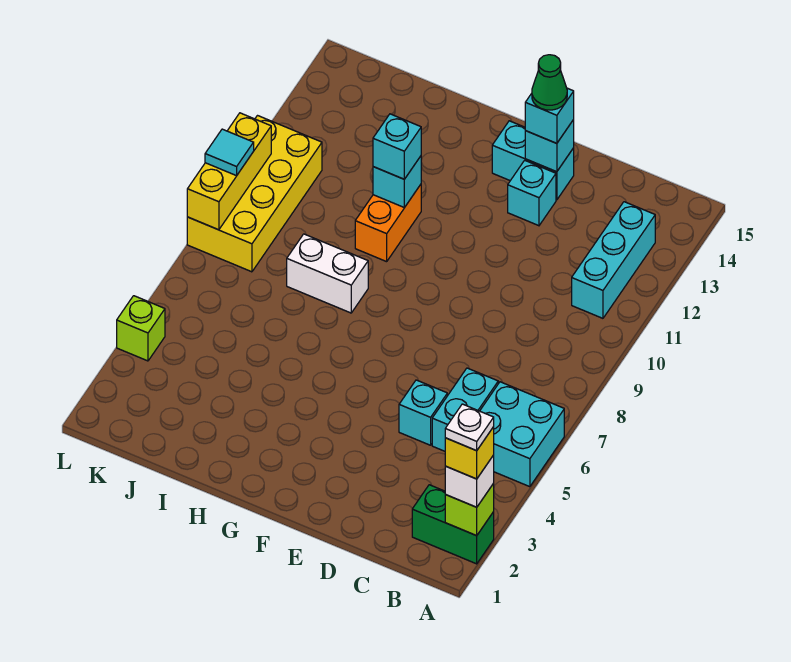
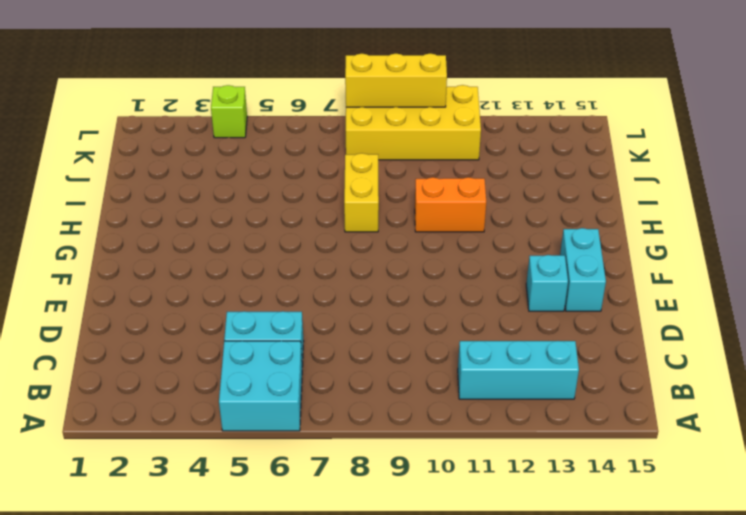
yellow brick H8:I8 level 1 -> white brick H8:I8 level 1
none -> green brick A2:B2 level 1
none -> cyan brick D5 level 1
none -> lime brick A2 level 2

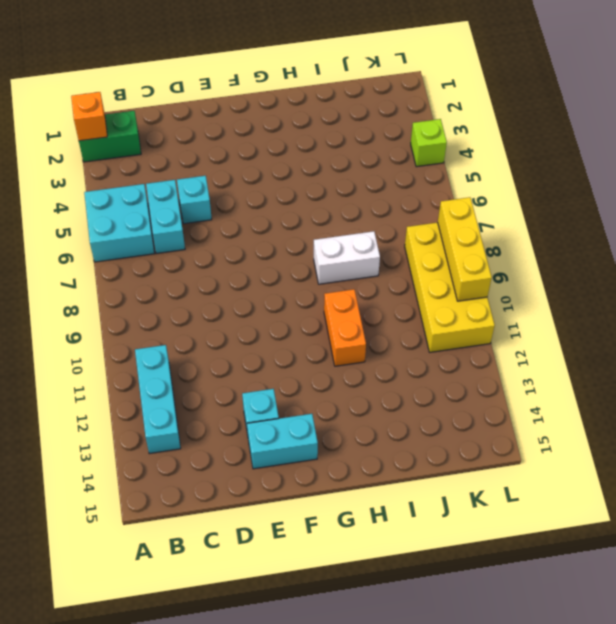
orange brick A2 level 2 -> lime brick A2 level 2
none -> cyan brick E14 level 2
none -> cyan brick H11 level 2
none -> white brick A2 level 3

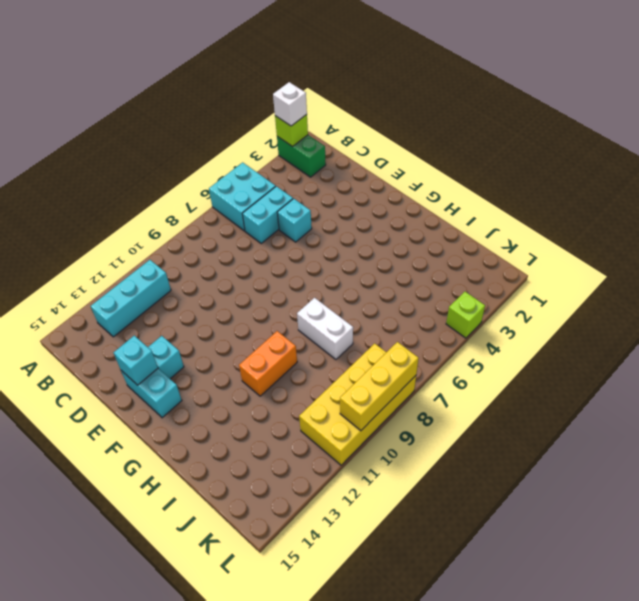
none -> cyan brick H11 level 2
none -> cyan brick E14 level 3
none -> cyan brick H11 level 3

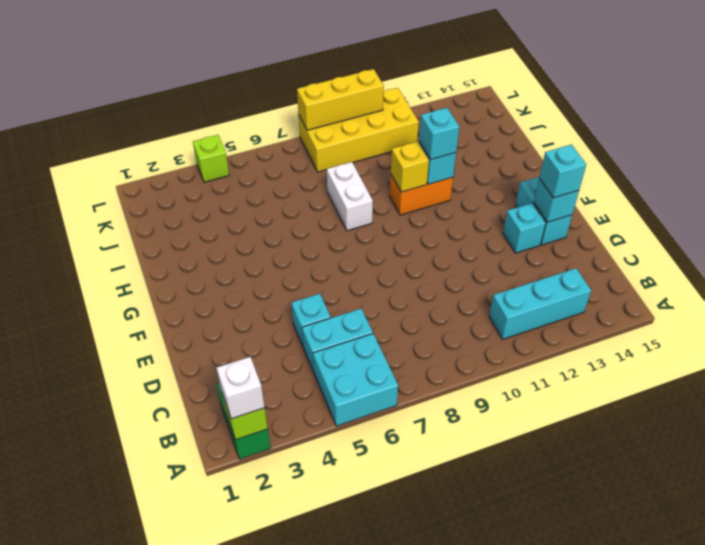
yellow brick H10 level 2 -> yellow brick A2 level 4
none -> cyan tile L9 level 3
none -> green cone E14 level 4
none -> white plate A2 level 5

